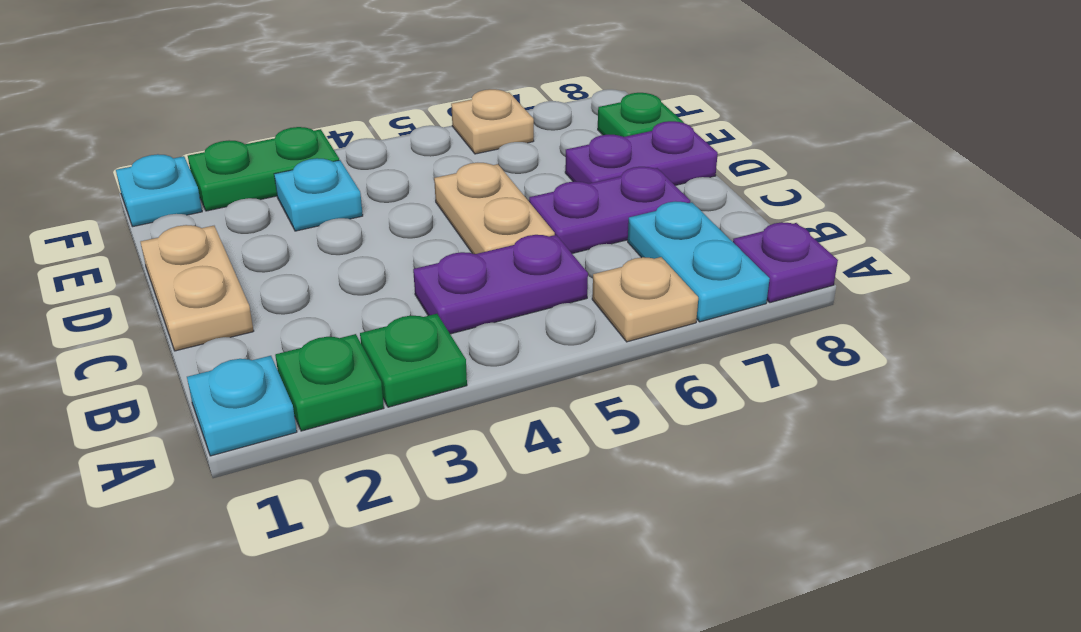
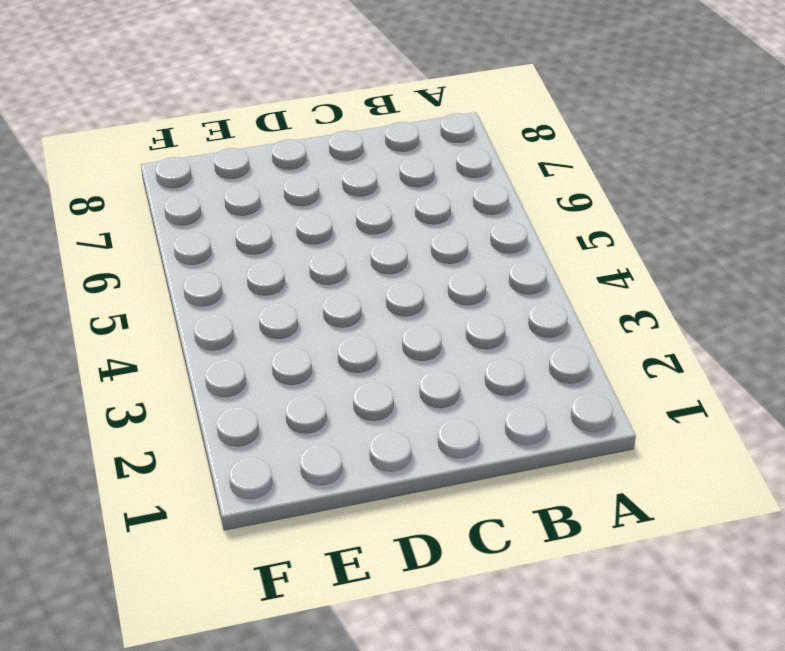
none -> cyan plate A1 level 1
none -> green plate A2 level 1
none -> green plate A3 level 1

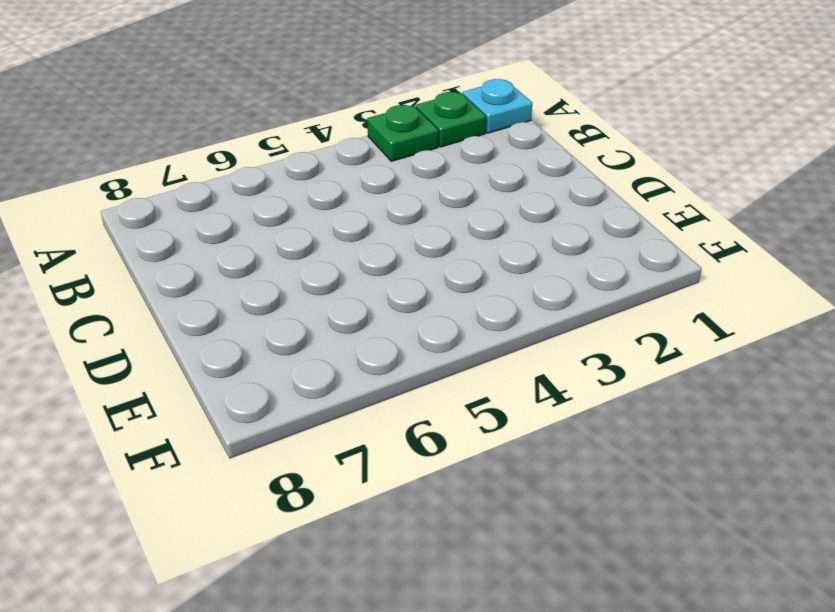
none -> tan plate A6 level 1
none -> cyan plate A7:B7 level 1
none -> purple plate A8 level 1

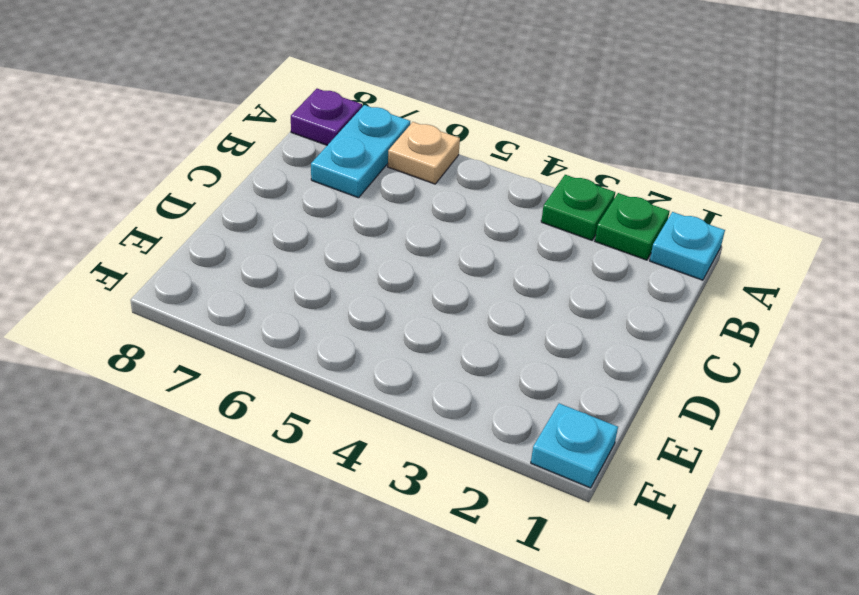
none -> purple plate B4:B5 level 1
none -> tan plate C1:D1 level 1
none -> tan plate C5:D5 level 1

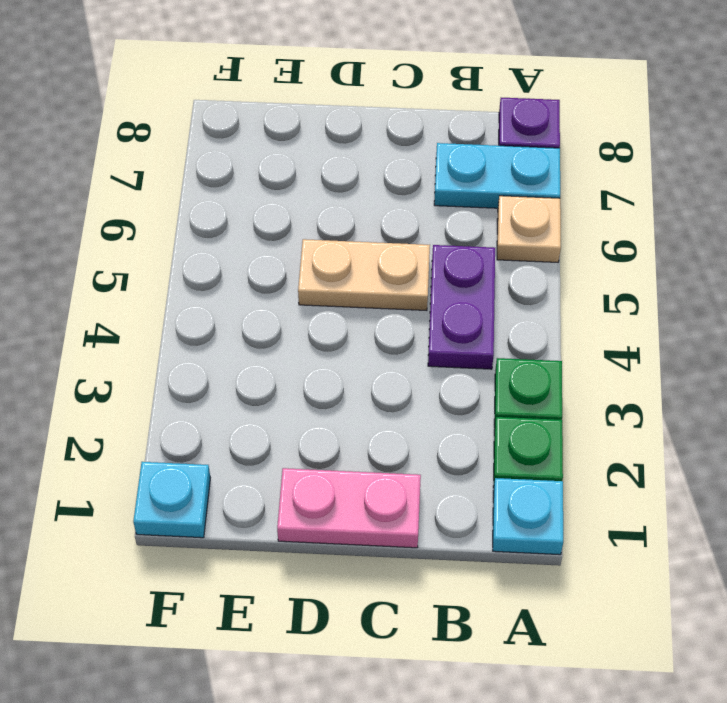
pink plate C1:D1 level 1 -> tan plate C1:D1 level 1
none -> purple plate C6:C7 level 1
none -> purple plate D7:D8 level 1
none -> cyan plate E3 level 1

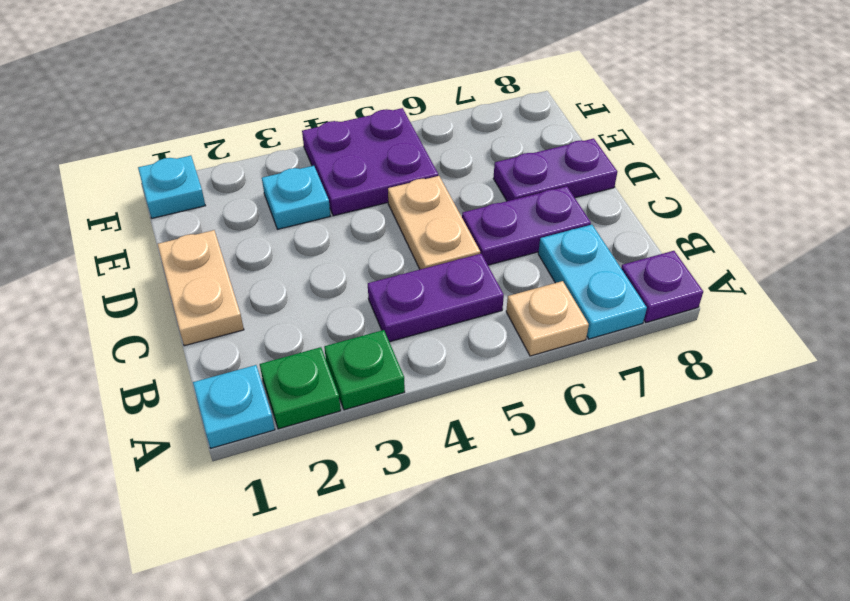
purple plate E4:F5 level 1 -> none
none -> green plate E8 level 1
none -> green plate F2:F3 level 1
none -> tan plate F6 level 1

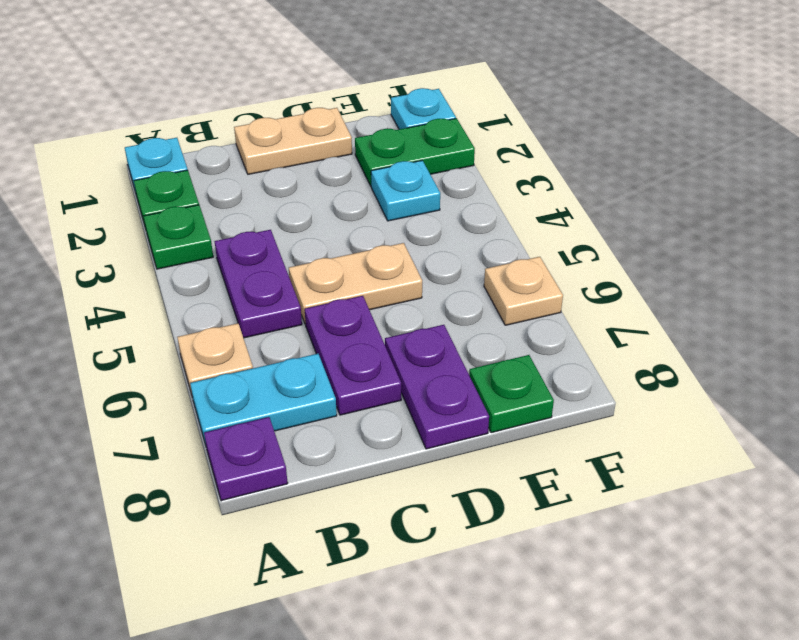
green plate E2:F2 level 1 -> green plate F2:F3 level 1

